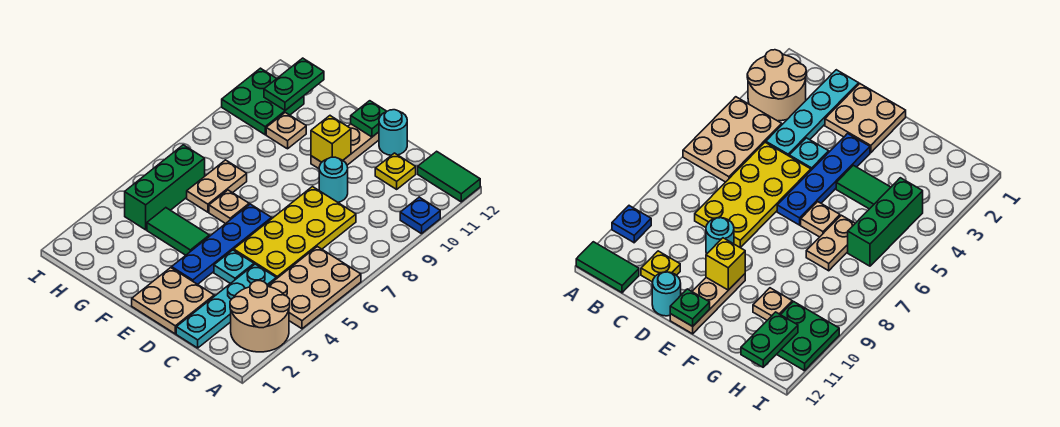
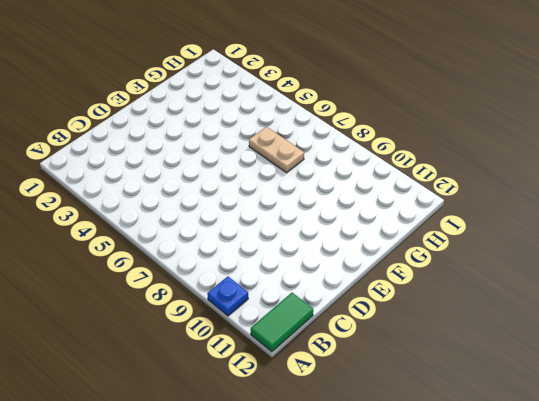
none -> tan round brick A2:B3 level 1
none -> tan plate A4:B6 level 1
none -> cyan plate C1:C4 level 1

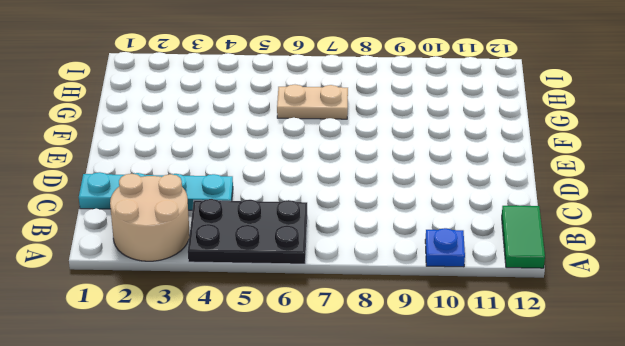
black plate A4:B6 level 1 -> tan plate A4:B6 level 1
none -> yellow plate C5:D8 level 1
none -> yellow plate C11 level 1
none -> tan plate D1:E2 level 1

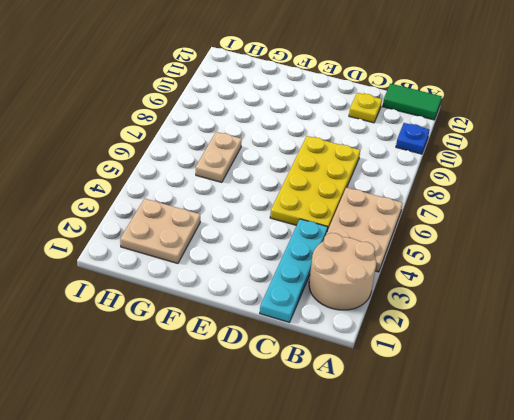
tan plate G2:H3 level 1 -> tan plate D1:E2 level 1
none -> cyan plate D4 level 1
none -> cyan round brick D9 level 1
none -> cyan round brick D12 level 1

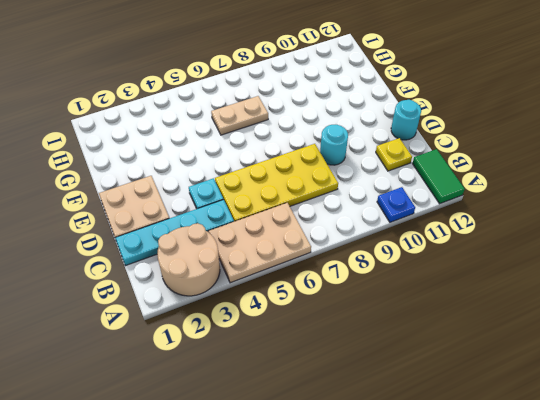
none -> blue plate E3:E6 level 1
none -> tan plate E10:E12 level 1
none -> green tile F4:G4 level 1

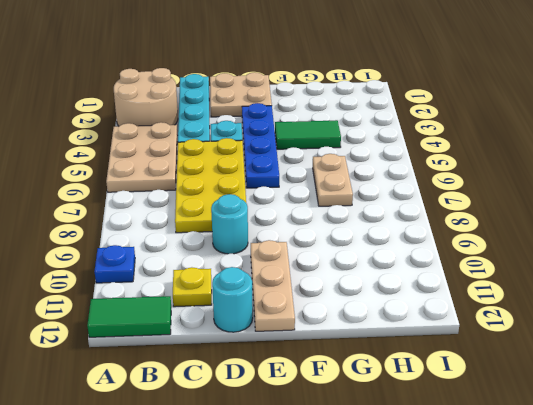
none -> tan plate F6 level 1
none -> tan plate G10 level 1
none -> green brick H4:H6 level 1

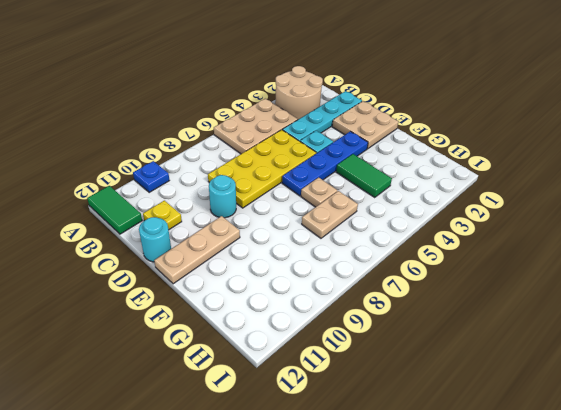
none -> tan plate G10 level 1
none -> green brick H4:H6 level 1
none -> green plate H10:I11 level 1

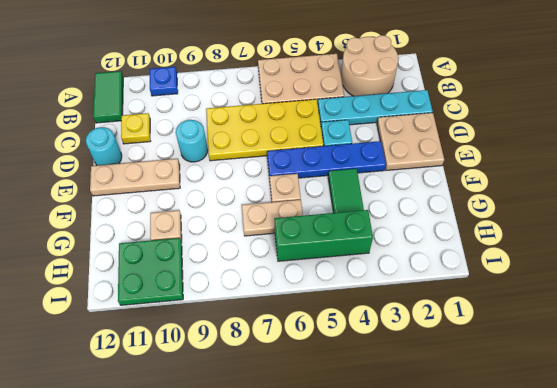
none -> yellow brick E10 level 2
none -> green plate E12 level 2
none -> green plate H11:H12 level 2

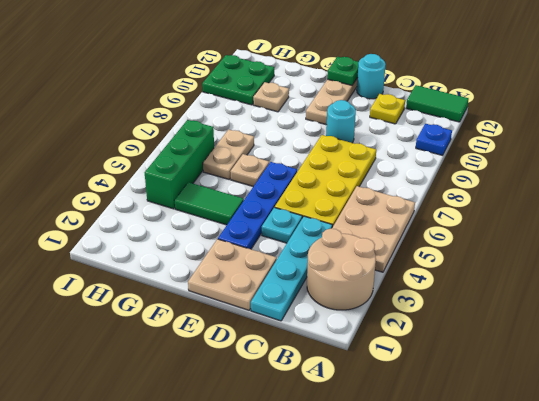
none -> yellow brick E10 level 2
none -> green plate H11:H12 level 2

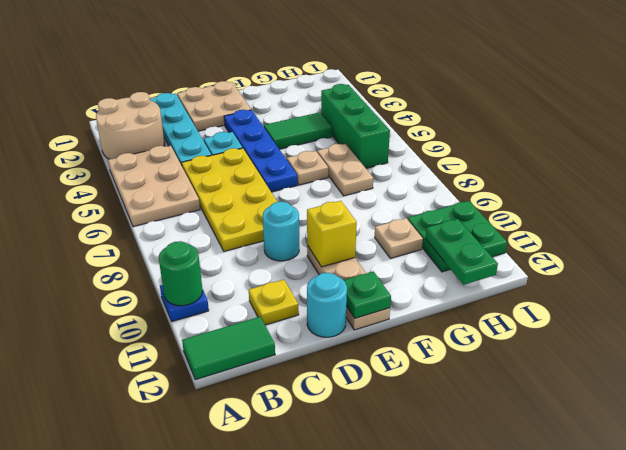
green round brick A10 level 2 -> none

